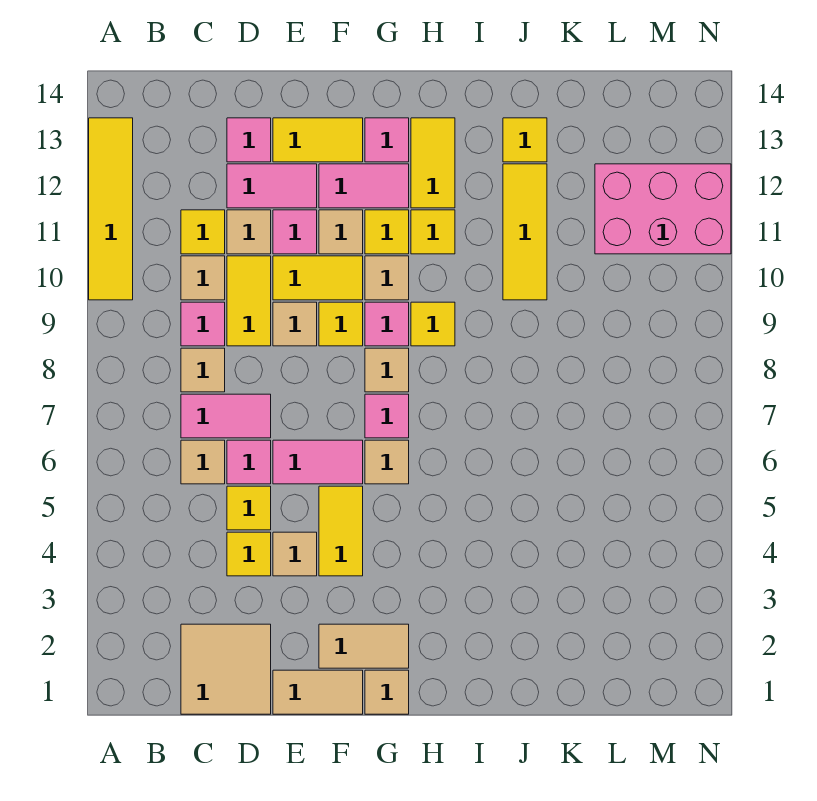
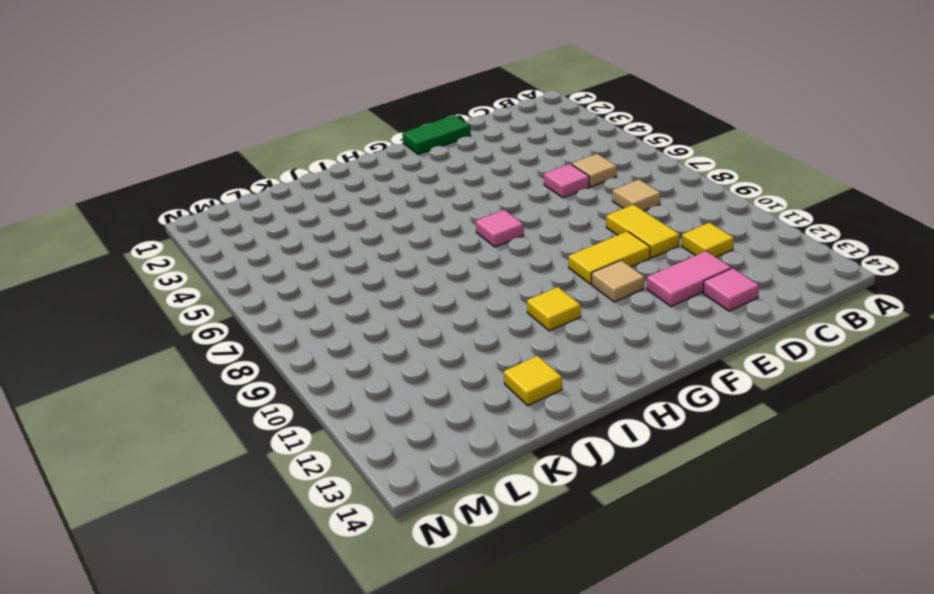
green tile E1:F1 level 1 -> tan tile E1:F1 level 1
none -> yellow tile A10:A13 level 1
none -> tan tile C1:D2 level 1
none -> pink tile C7:D7 level 1
none -> pink tile C9 level 1

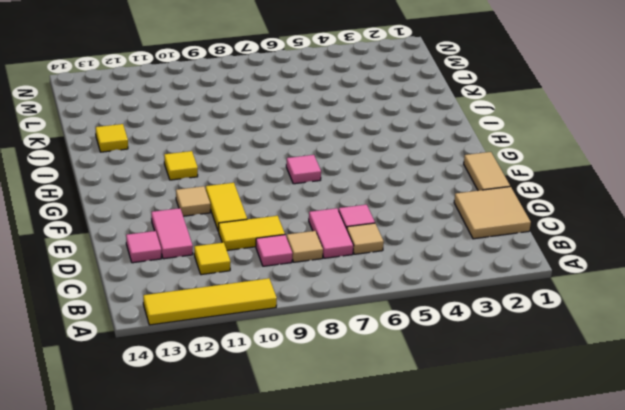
none -> tan tile C10 level 1
none -> yellow tile D4 level 1
none -> yellow tile D5 level 1
none -> tan tile D11 level 1

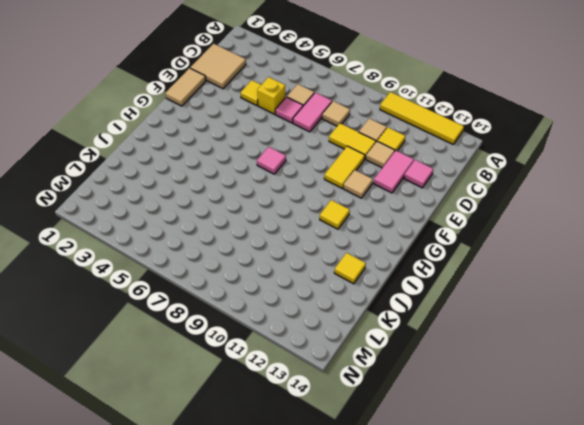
yellow brick D5 level 1 -> yellow tile D5 level 1
none -> pink tile C9 level 1
none -> tan tile E4 level 1
none -> pink tile E6:F6 level 1
none -> tan tile E9 level 1

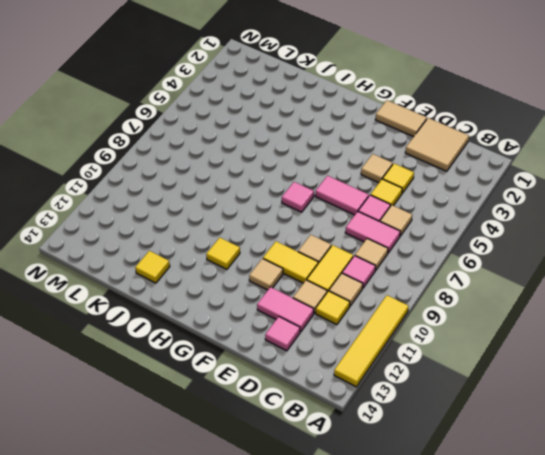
none -> pink tile E11 level 1
none -> yellow tile E13:F13 level 1
none -> tan tile F2:G2 level 1
none -> yellow tile F4:F5 level 1

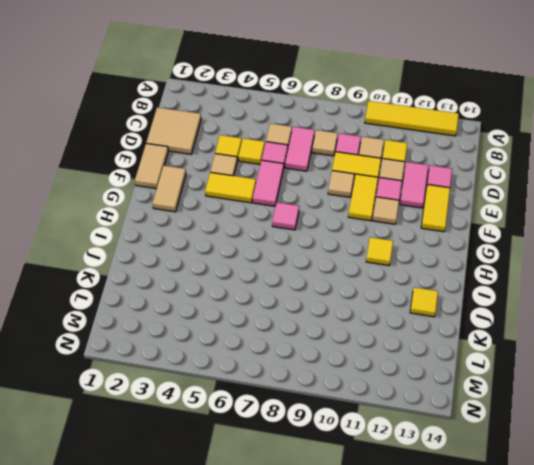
none -> yellow tile F9 level 1
none -> pink tile F12:G12 level 1
none -> tan tile G1 level 1
none -> tan tile G6 level 1

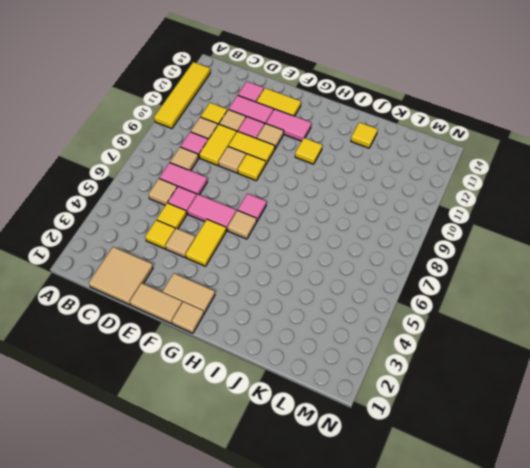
none -> tan tile G8 level 1
none -> pink tile G9 level 1
none -> tan tile G10 level 1
none -> yellow tile G11 level 1

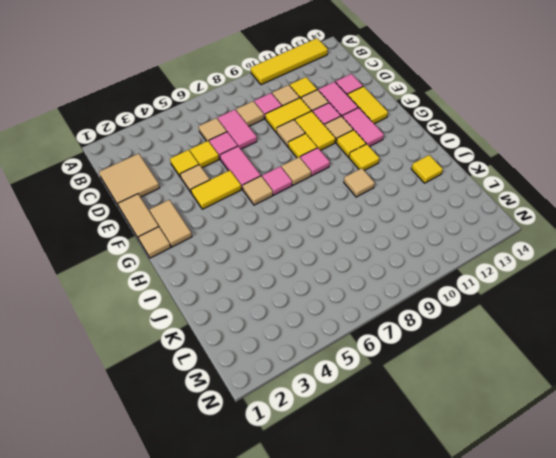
tan tile I10 level 1 -> tan tile G10 level 1
none -> pink tile G13 level 1
none -> yellow tile H9 level 1
none -> yellow tile H12:H13 level 1
none -> yellow tile J10:J12 level 1

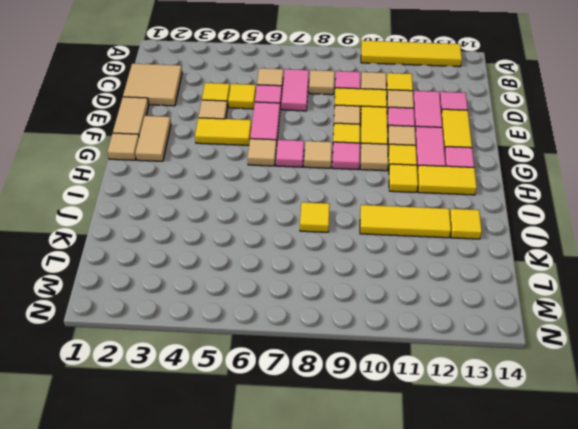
yellow tile J8 level 1 -> yellow tile H9 level 1
none -> pink brick L11:N12 level 1

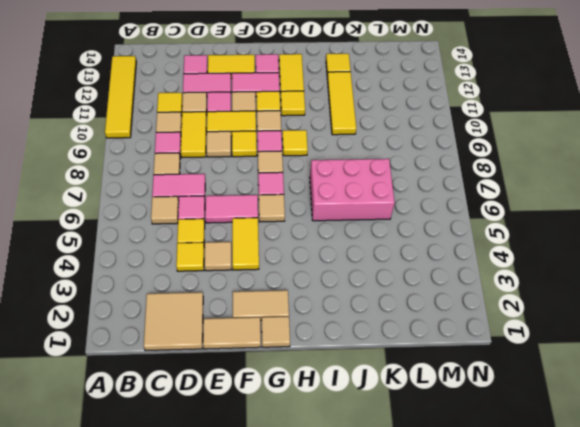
pink brick I6:K7 level 1 -> pink brick L11:N12 level 1

